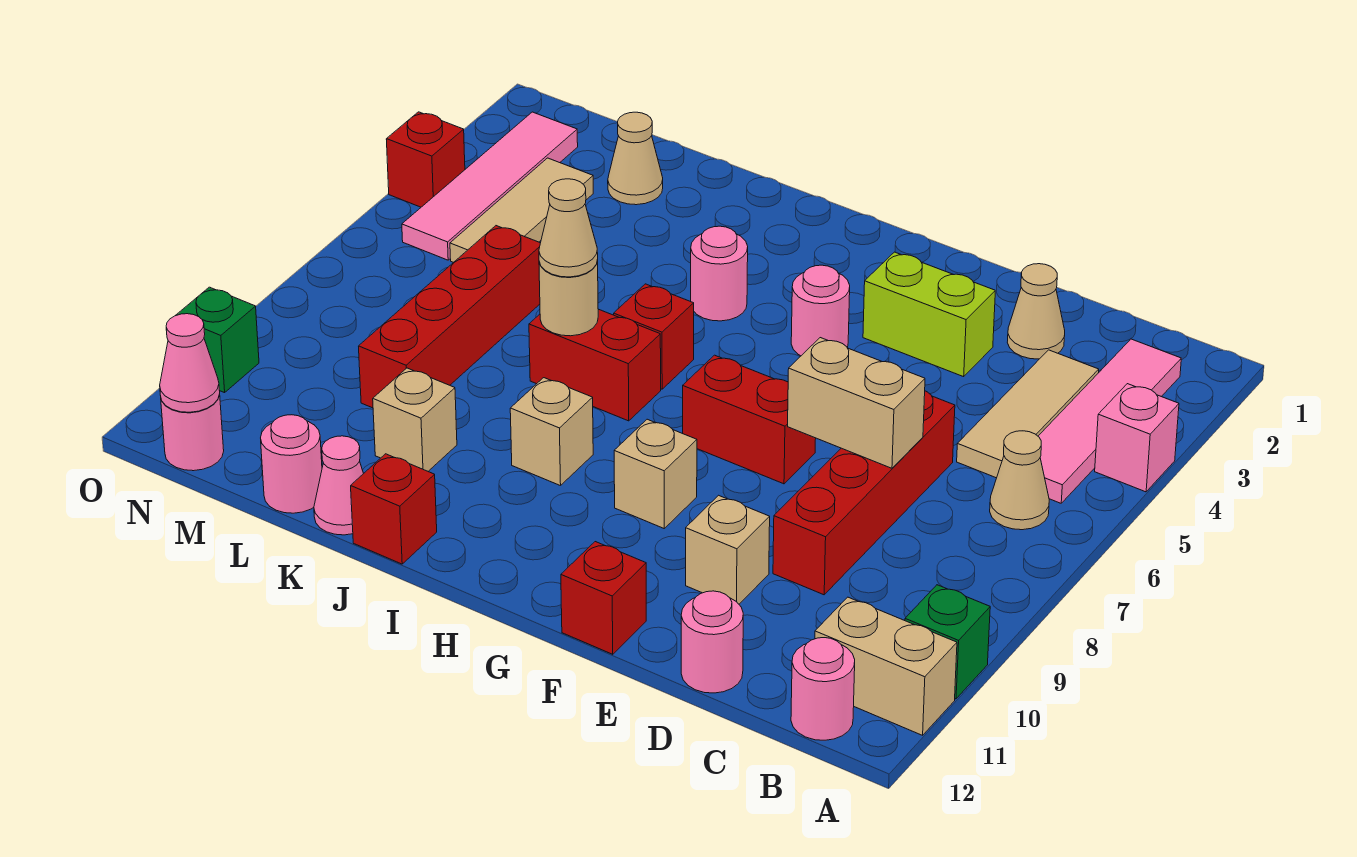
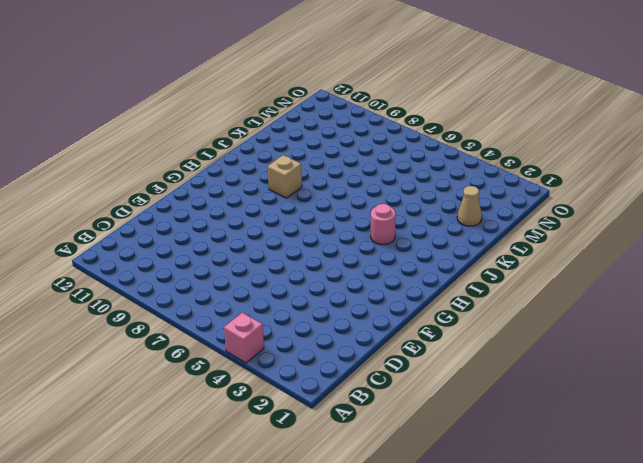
none -> green brick A10 level 1
none -> tan brick A11:B11 level 1
none -> pink tile B2:B5 level 1
none -> tan cone B6 level 1

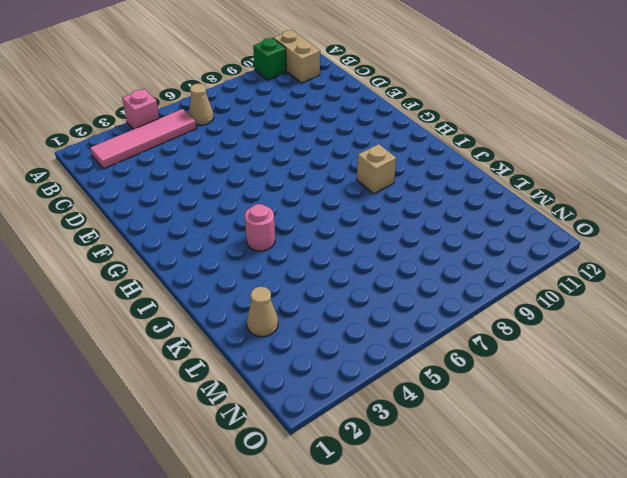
none -> pink round brick B12 level 1
none -> tan tile C3:C5 level 1
none -> tan cone D2 level 1
none -> red brick D6:D9 level 1

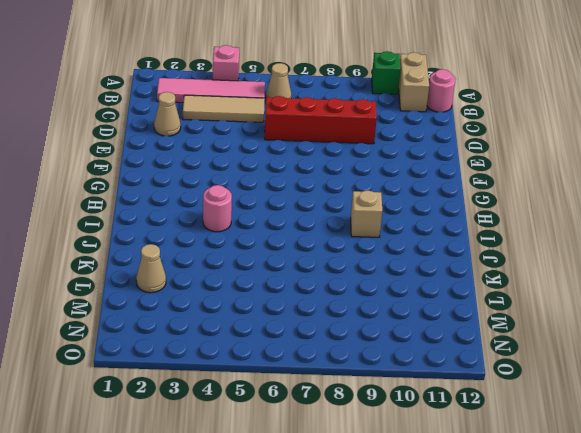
none -> pink round brick D12 level 1
none -> lime brick E3:F3 level 1
none -> tan brick E10 level 1
none -> red brick F7:G7 level 1

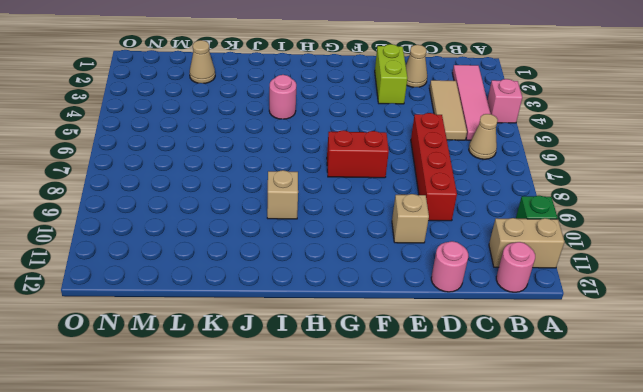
lime brick E2:E3 level 1 -> lime brick E3:F3 level 1
none -> red brick F12 level 1
none -> pink round brick G4 level 1
none -> tan brick G9 level 1
none -> red brick I6 level 1

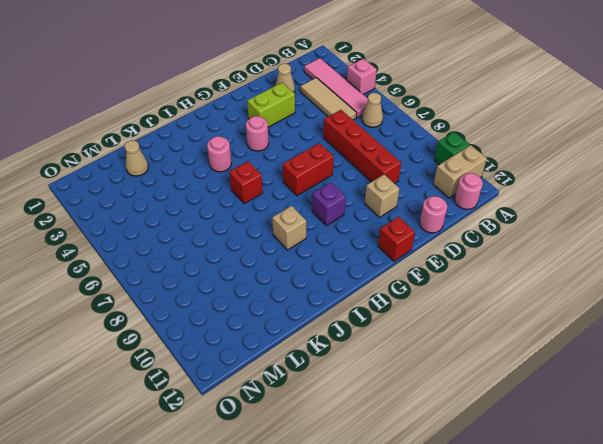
purple brick G9 level 1 -> tan brick G9 level 1
none -> red brick I7:J7 level 1
none -> red brick J12 level 1
none -> tan brick K10 level 1
none -> pink cone K12 level 1

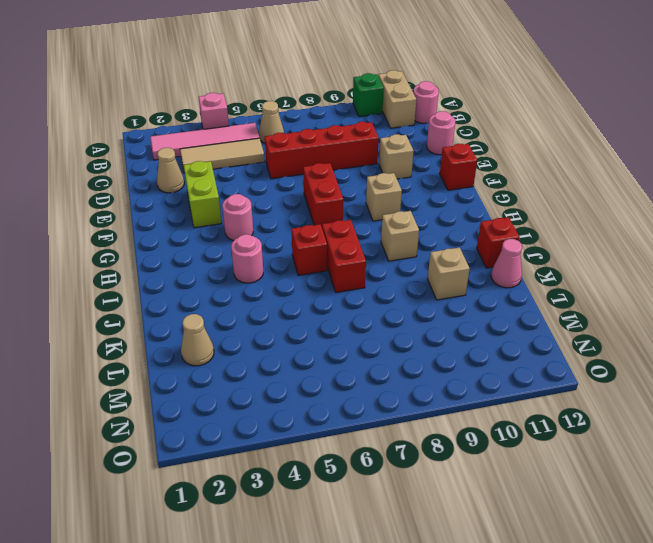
none -> red brick L6:L9 level 1
none -> pink round brick L12 level 1
none -> tan tile M3:M5 level 1
none -> pink tile N2:N5 level 1

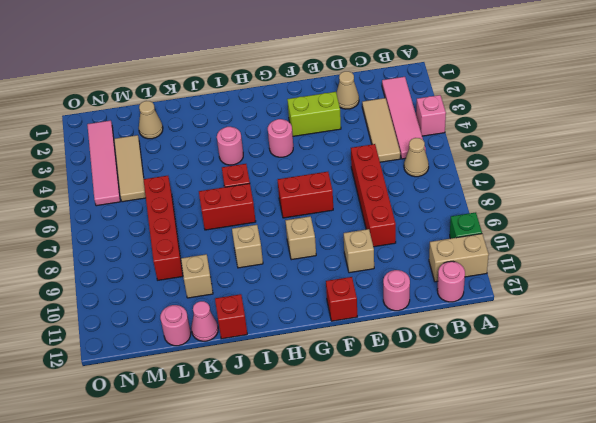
none -> pink round brick N12 level 1
none -> red brick O4 level 1
none -> green brick O10 level 1
none -> tan brick D7:E7 level 2

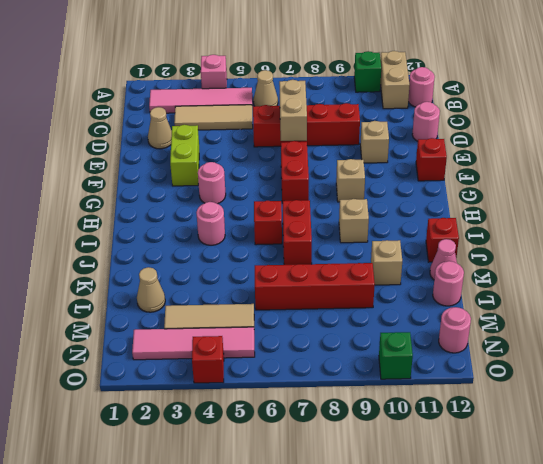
none -> tan round brick J7 level 2
none -> pink cone N12 level 2
none -> tan cone J7 level 3

